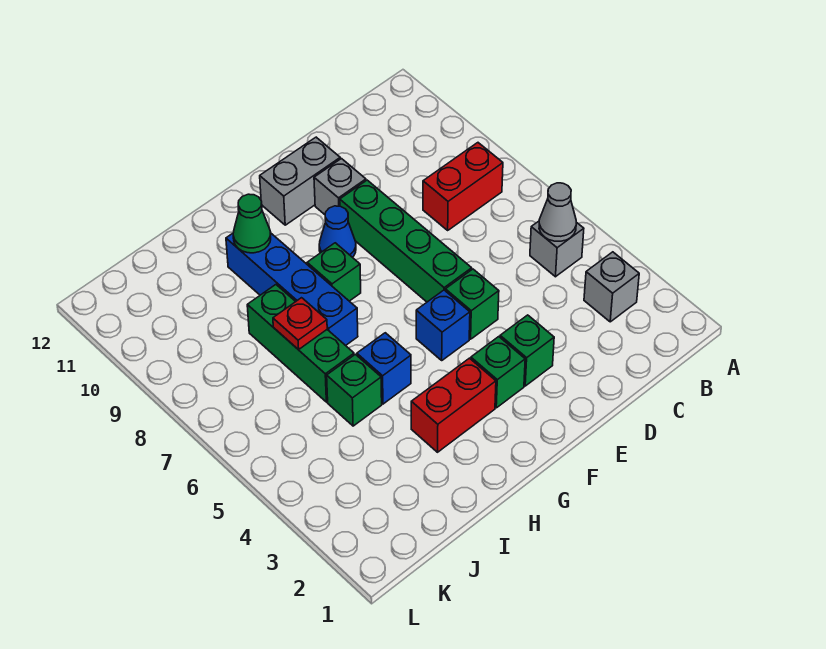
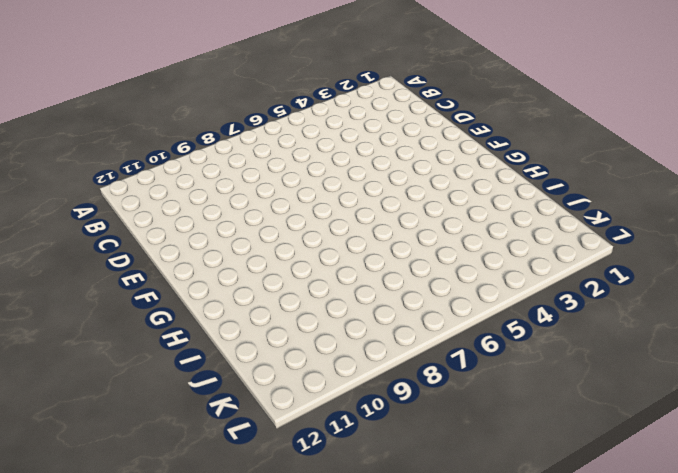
none -> grey brick B3 level 1
none -> grey brick B5 level 1
none -> red brick B8:C8 level 1

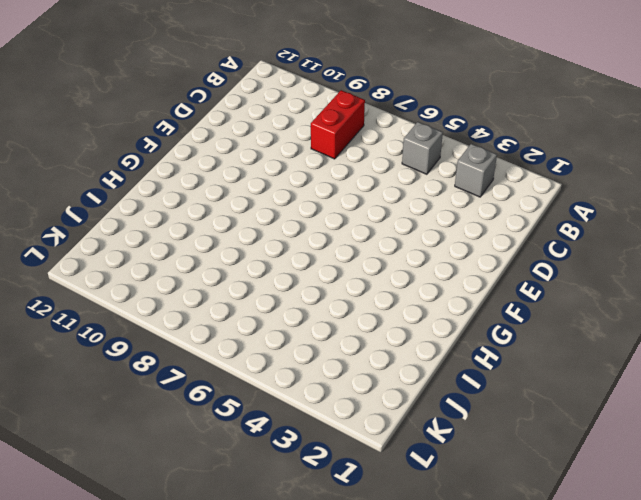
none -> green brick E3 level 1
none -> green brick E5 level 1
none -> green brick E6:E9 level 1

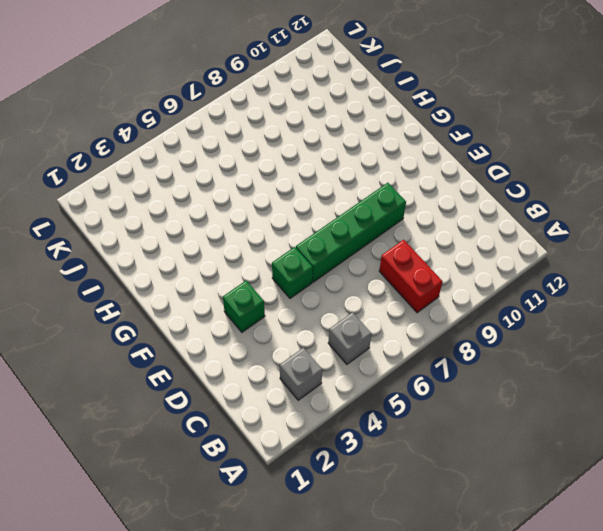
none -> grey brick E10 level 1
none -> grey brick E11:F11 level 1
none -> green brick F3 level 1

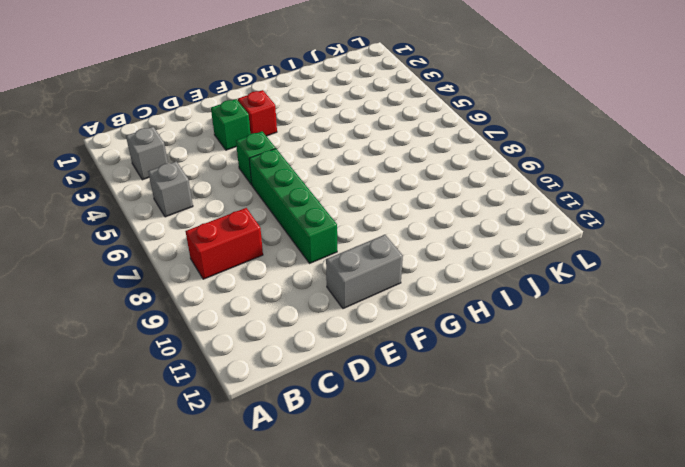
red brick F3 level 1 -> green brick F3 level 1
none -> grey brick E10 level 1
none -> blue brick F5 level 1
none -> blue cone F9 level 1

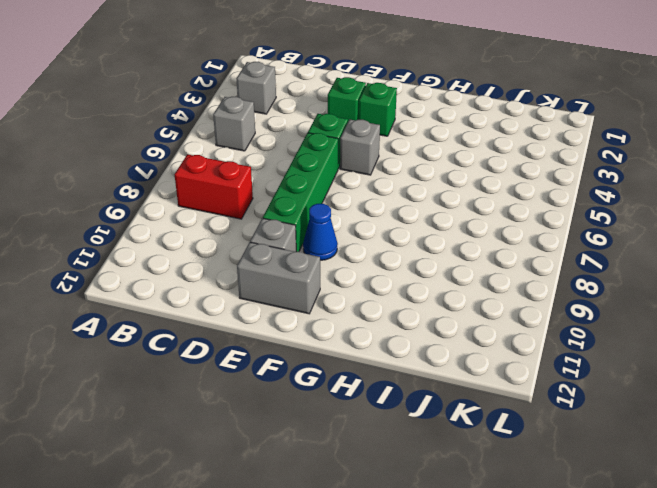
grey brick F5 level 1 -> blue brick F5 level 1
none -> red brick G3:H3 level 1
none -> green brick G8 level 1
none -> blue brick H5 level 1

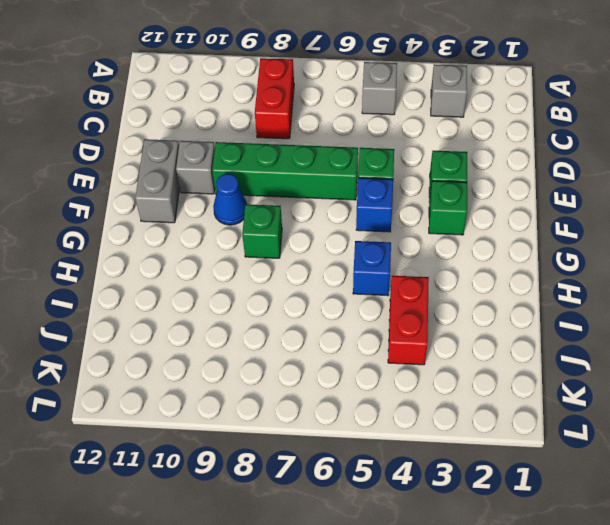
red brick I4:J4 level 1 -> red brick G3:H3 level 1
none -> blue brick H7:H10 level 1
none -> green brick I5 level 1
none -> green brick I6:I8 level 1

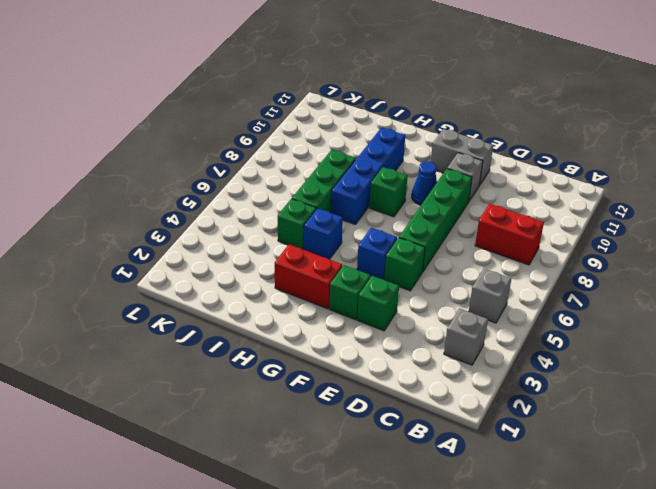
none -> grey cone B5 level 2
none -> green cone H10 level 2
none -> red plate I7 level 2

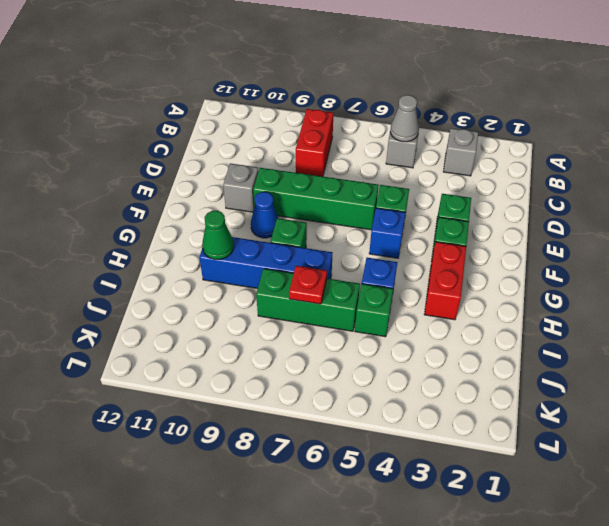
none -> grey brick E11:F11 level 1

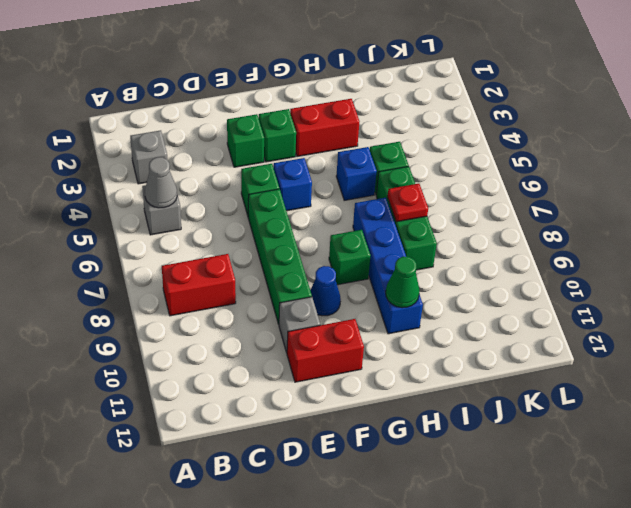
red brick E11:F11 level 1 -> grey brick E11:F11 level 1

